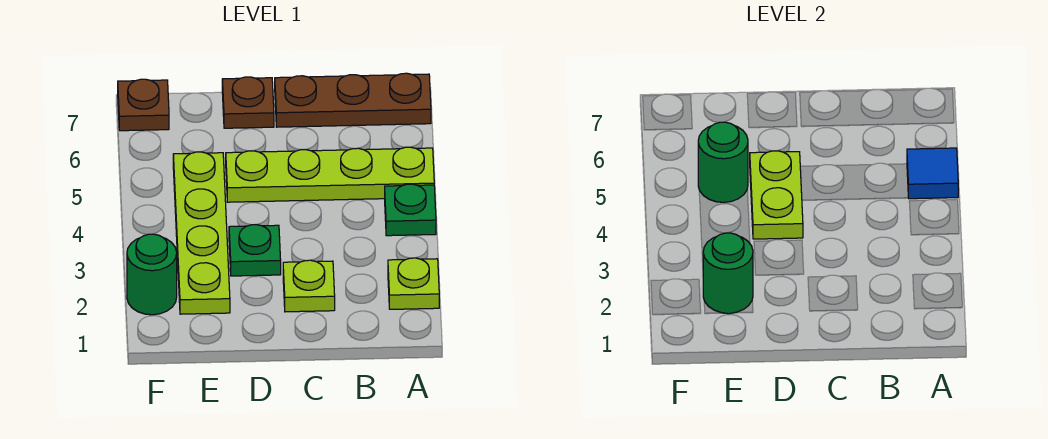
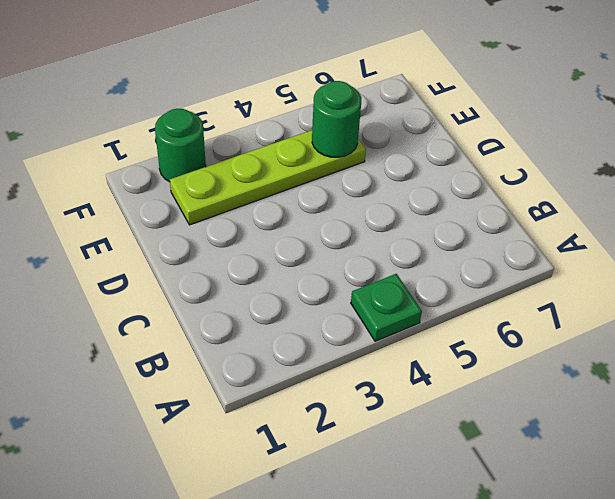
none -> lime plate A2 level 1
none -> lime plate A5:D5 level 1
none -> brown plate A7:C7 level 1

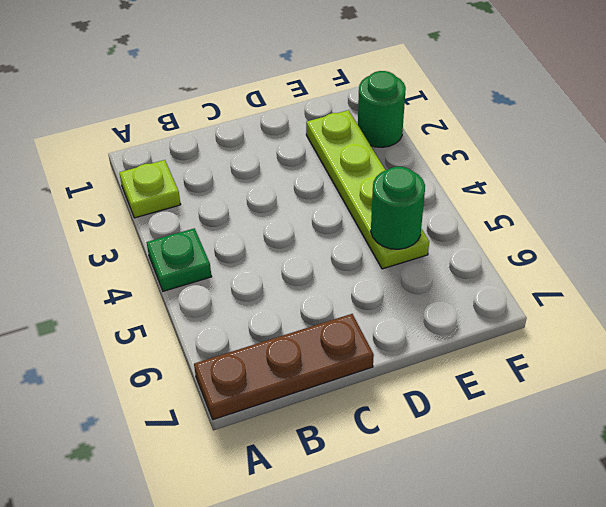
none -> lime plate A5:D5 level 1
none -> lime plate C2 level 1
none -> green plate D3 level 1

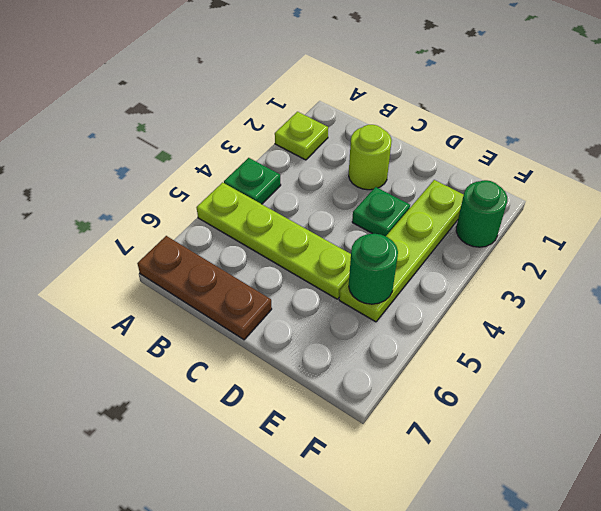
lime round brick C2 level 1 -> lime plate C2 level 1
none -> brown plate D7 level 1
none -> brown plate F7 level 1
none -> blue tile A5 level 2

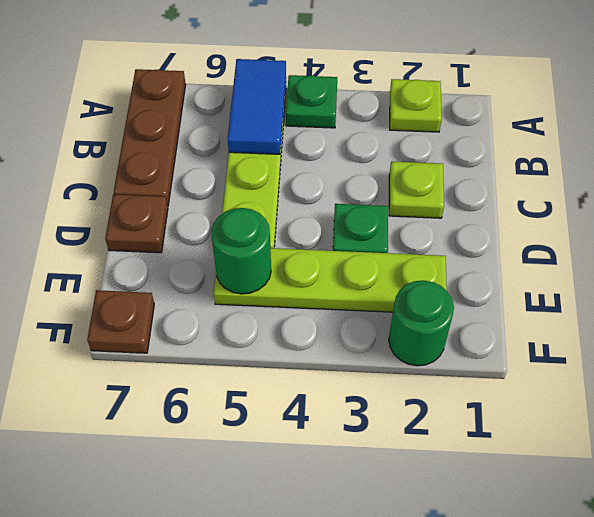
blue tile A5:B5 level 2 -> blue tile A5 level 2
none -> lime plate D4:D5 level 2
none -> green round brick E2 level 2

